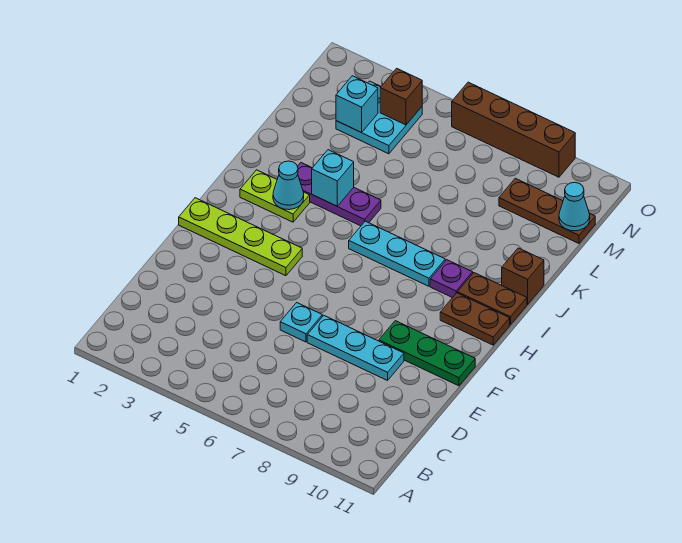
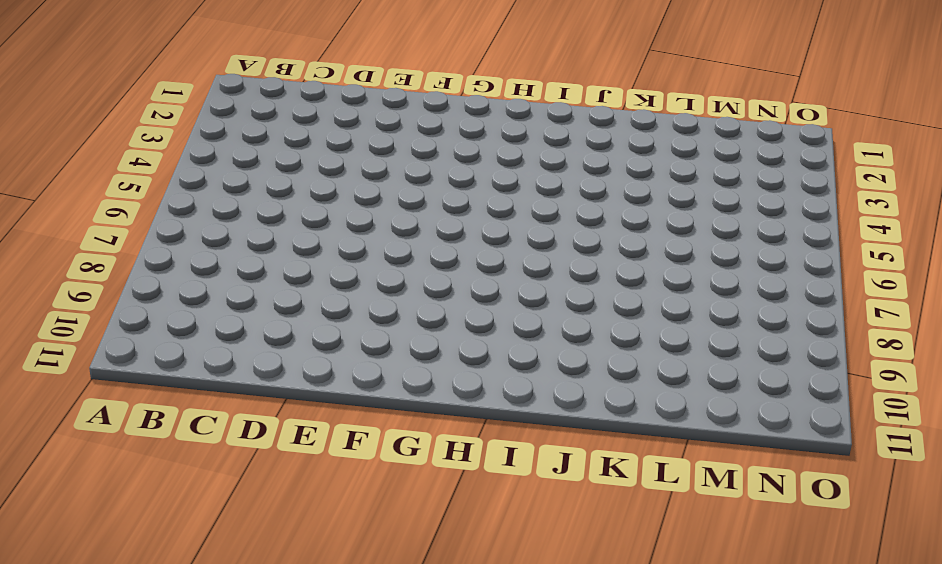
none -> cyan plate E6 level 1
none -> cyan plate E7:E9 level 1
none -> green plate F9:F11 level 1

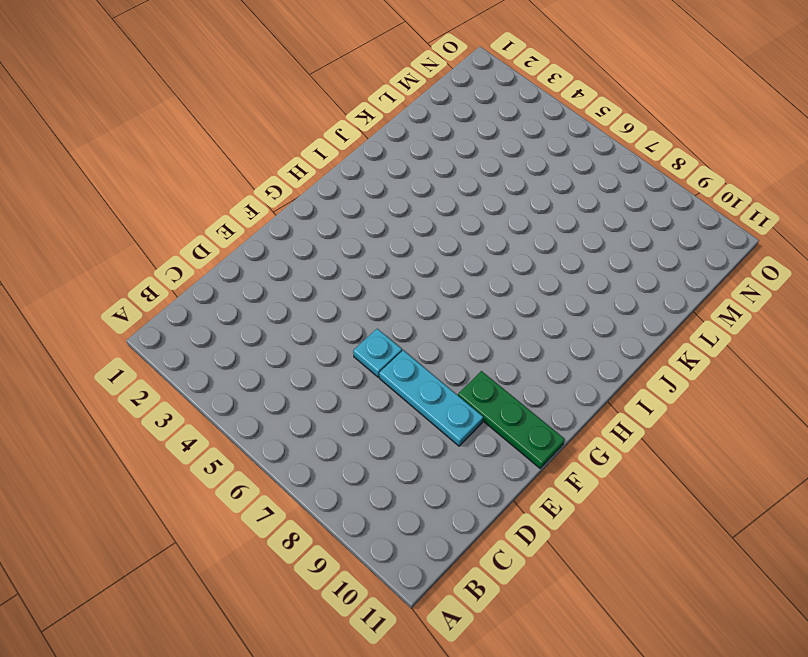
none -> lime plate G1:G4 level 1
none -> brown plate H10:H11 level 1
none -> lime plate I2:I3 level 1

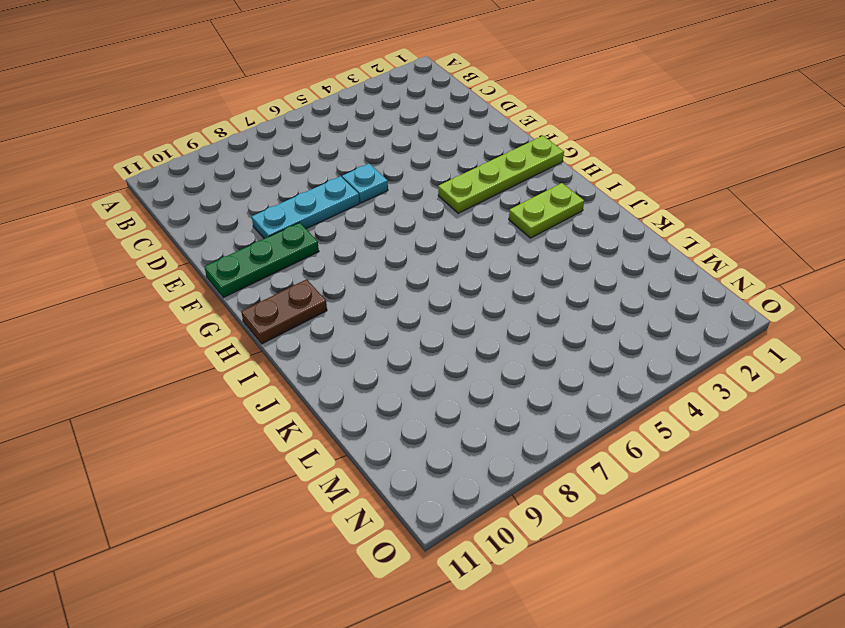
none -> cyan plate I6:I8 level 1
none -> purple plate I9 level 1
none -> brown plate I10:I11 level 1

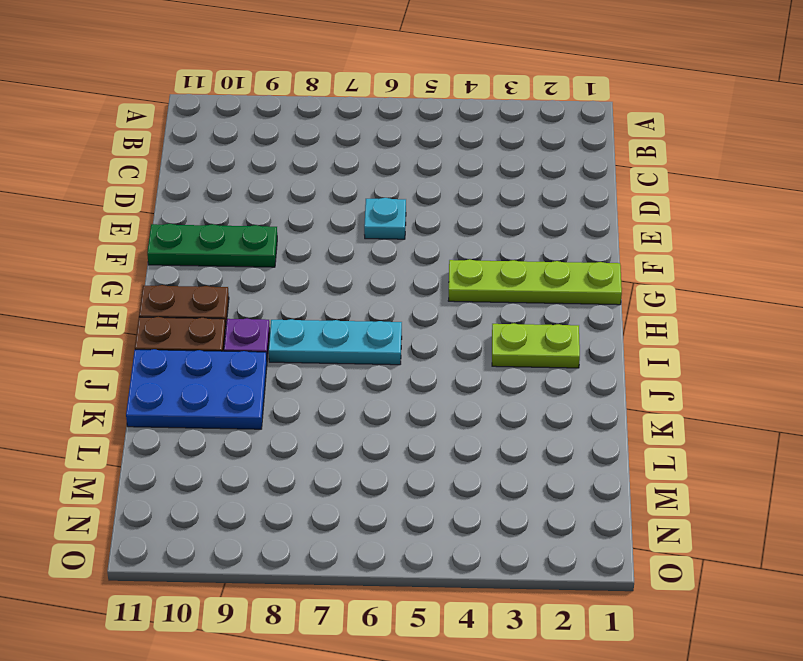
blue plate J9:K11 level 1 -> brown brick J11 level 1
none -> cyan plate E7:E9 level 1
none -> purple plate J3:J5 level 1
none -> cyan plate M3:N4 level 1

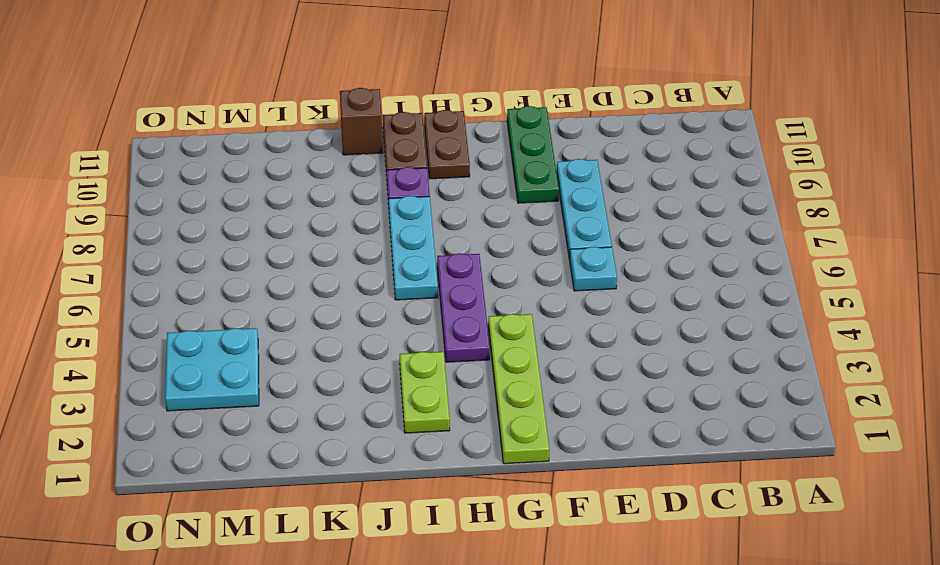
purple plate H4:H6 level 1 -> purple plate J3:J5 level 1
none -> brown plate M9:M11 level 1
none -> brown brick O6:O9 level 1
none -> cyan cone I3 level 2

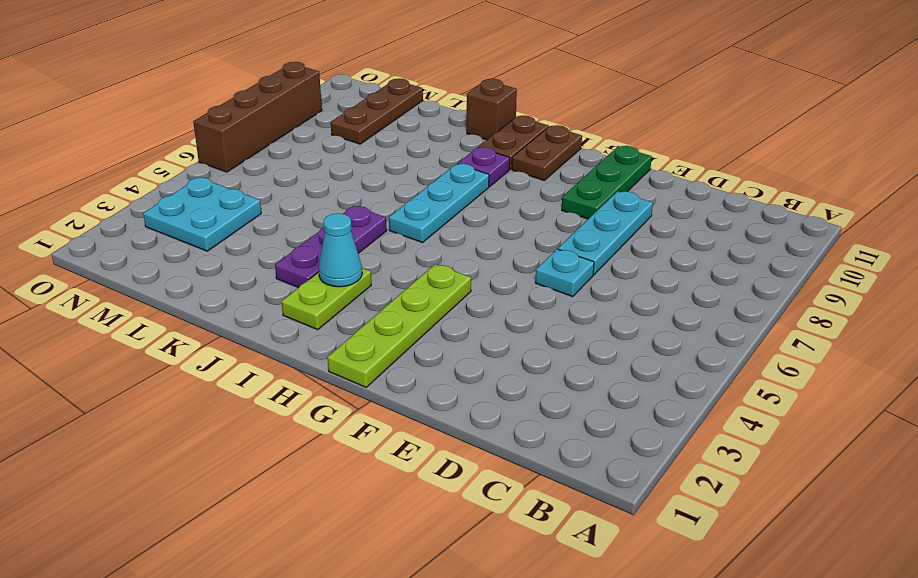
none -> cyan brick J4 level 2
none -> cyan brick M3 level 2
none -> cyan cone M11 level 2

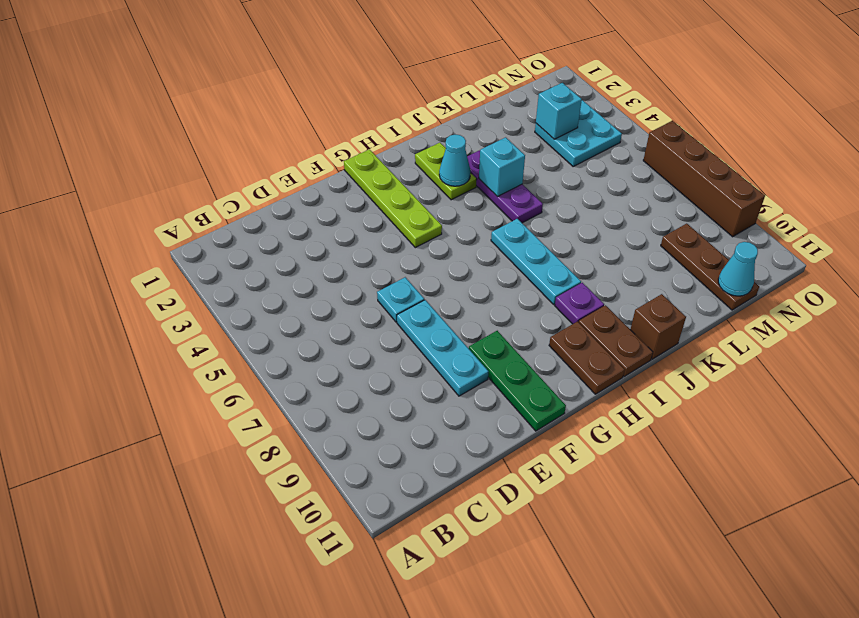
none -> brown brick N4 level 2

